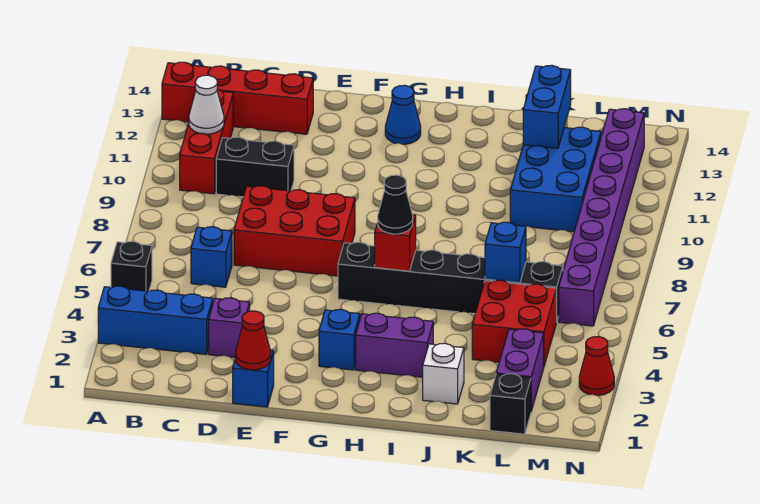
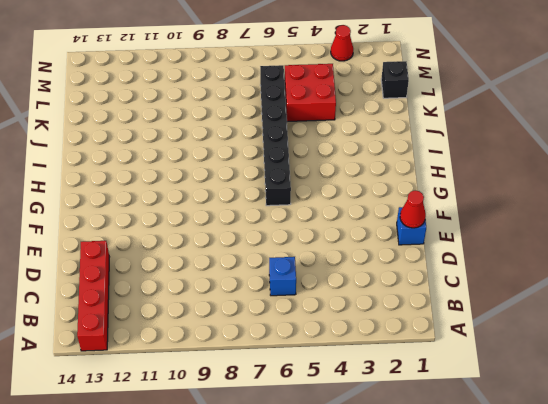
none -> blue brick A3:C3 level 1
none -> black brick A5 level 1
none -> red brick B10:B12 level 1

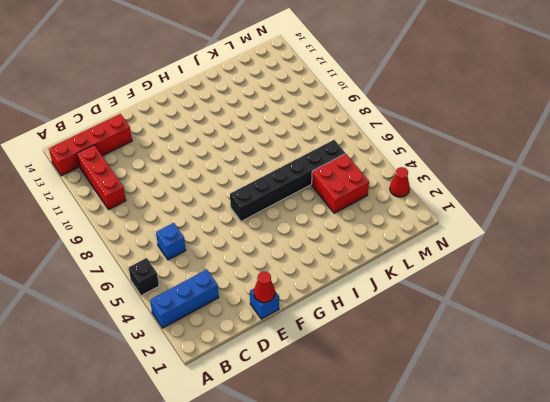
none -> black brick C10:D10 level 1
none -> purple brick D3 level 1
none -> red brick D7:F8 level 1

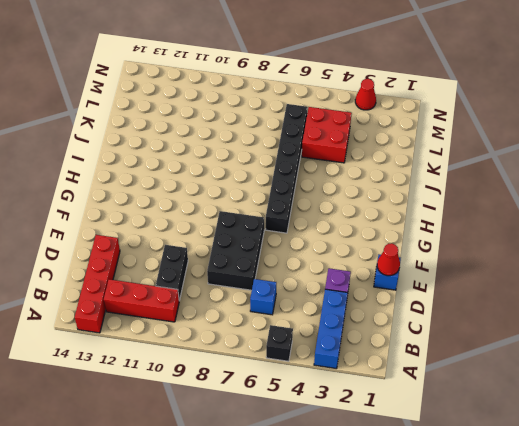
black brick D7:F8 level 1 -> red brick D7:F8 level 1
none -> blue brick G3 level 1
none -> blue cone G13 level 1
none -> purple brick H3:I3 level 1

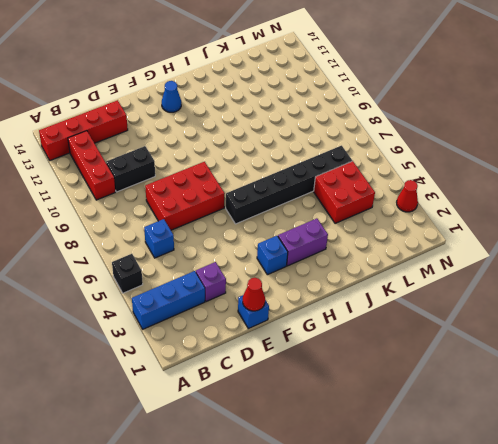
none -> white brick J2 level 1
none -> blue brick K10:L12 level 1
none -> black brick L1 level 1

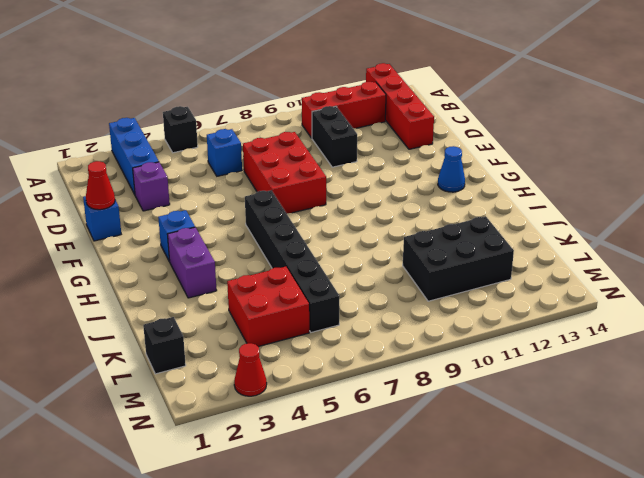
black brick K10:L12 level 1 -> blue brick K10:L12 level 1
none -> white brick J2 level 1
none -> purple brick L2:L3 level 1
none -> purple brick M6:M13 level 1

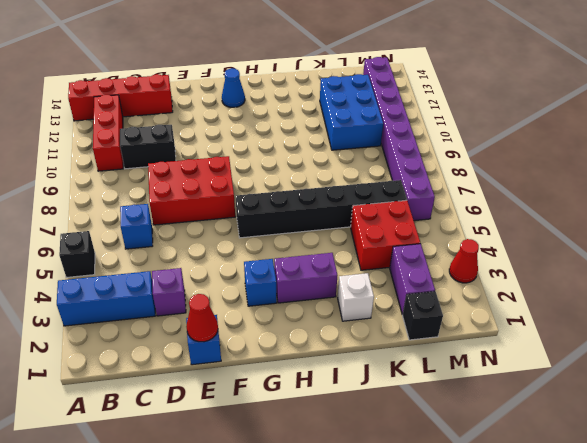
none -> white cone B11 level 2
none -> red brick H6 level 2
none -> blue brick K6 level 2

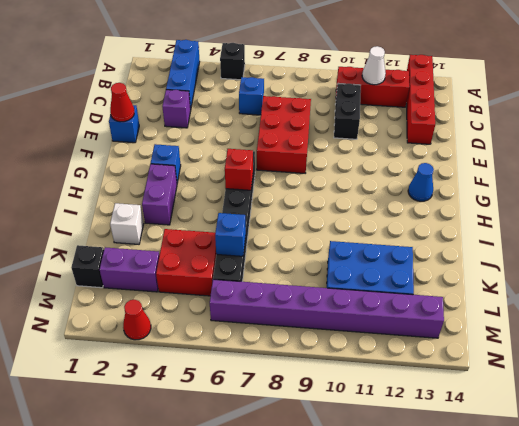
none -> blue brick K12:K13 level 2
none -> black cone H6 level 3

